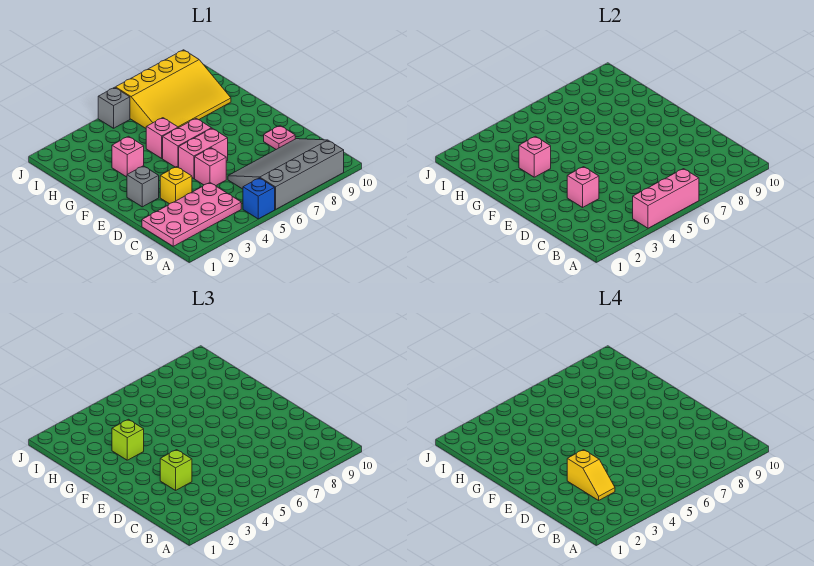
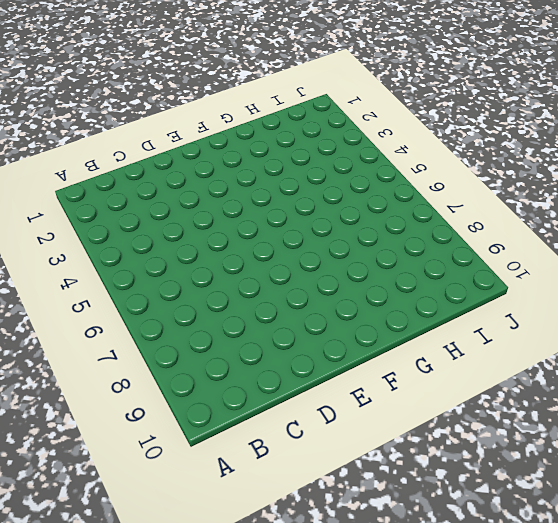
none -> blue brick A5 level 1
none -> grey slope A6:C9 level 1 top A
none -> pink plate B1:C4 level 1

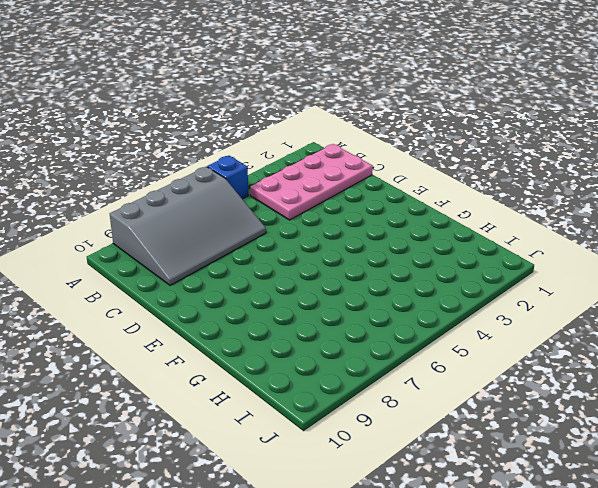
none -> yellow brick D3 level 1
none -> pink brick D5 level 1
none -> pink plate D9 level 1

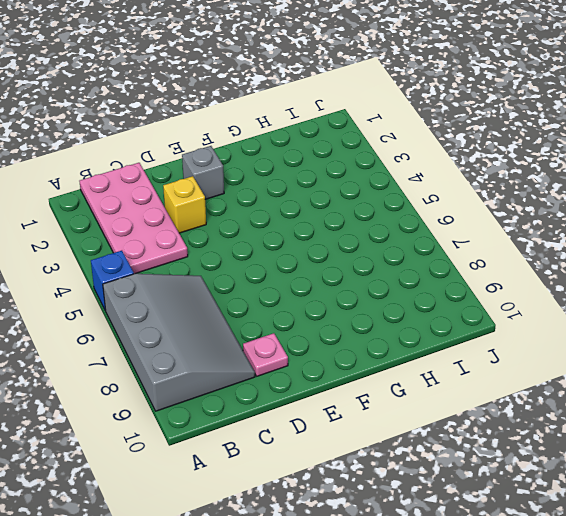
none -> pink brick D5 level 1
none -> pink brick E5:E6 level 1
none -> pink brick F5:F6 level 1

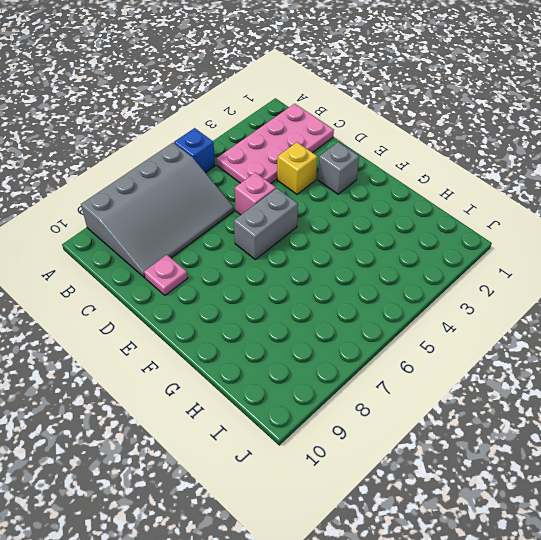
grey brick E5:E6 level 1 -> pink brick E5:E6 level 1
none -> pink brick F5:F6 level 1
none -> pink brick G3 level 1
none -> pink brick G5 level 1

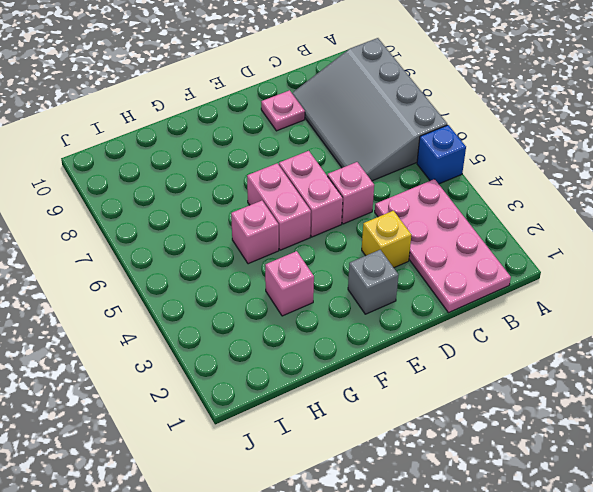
none -> yellow slope H6:J9 level 1 top J
none -> grey brick J5 level 1
none -> pink brick A4:A6 level 2

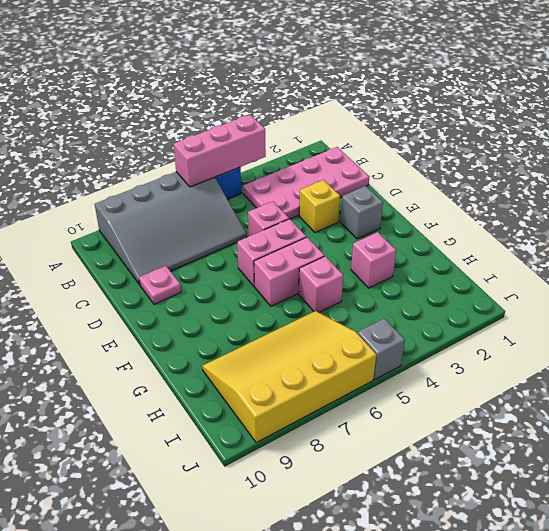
none -> pink brick D3 level 2
none -> pink brick G3 level 2
none -> lime brick D3 level 3

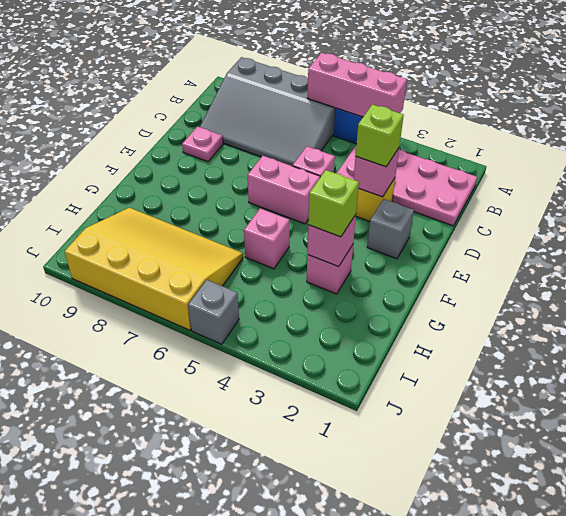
none -> pink brick F5:F6 level 1
none -> yellow slope C3:D3 level 4 top D

